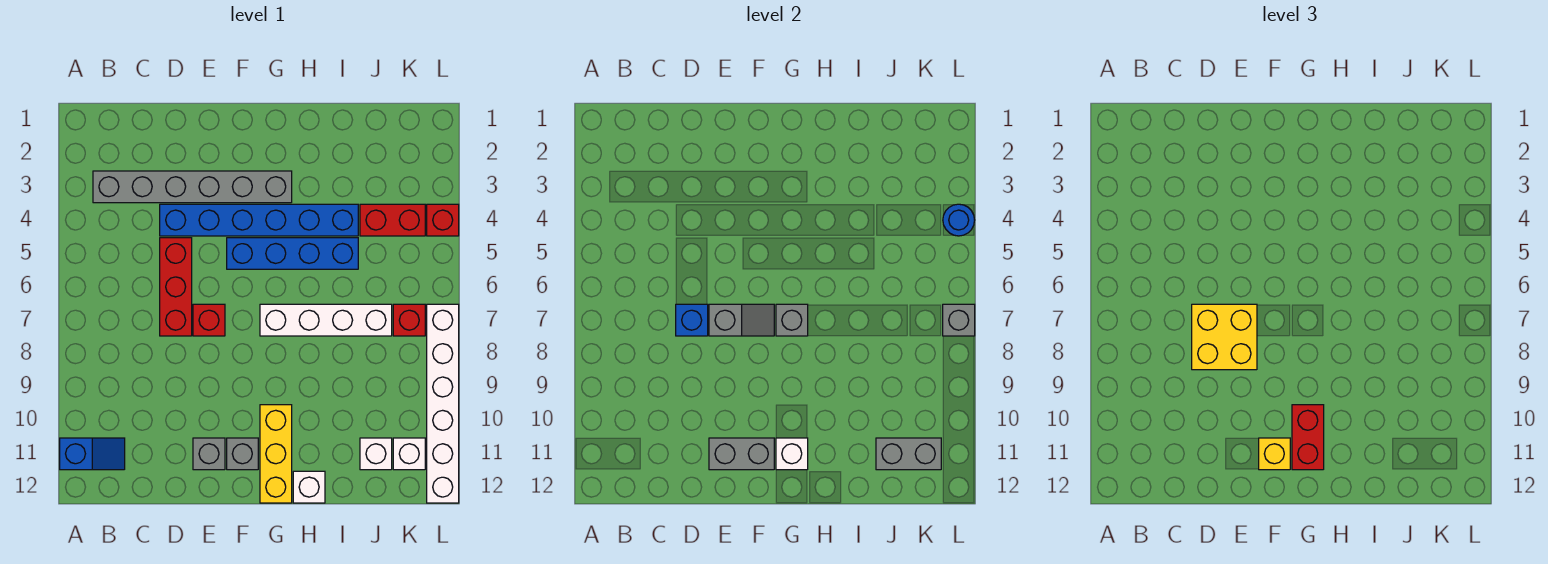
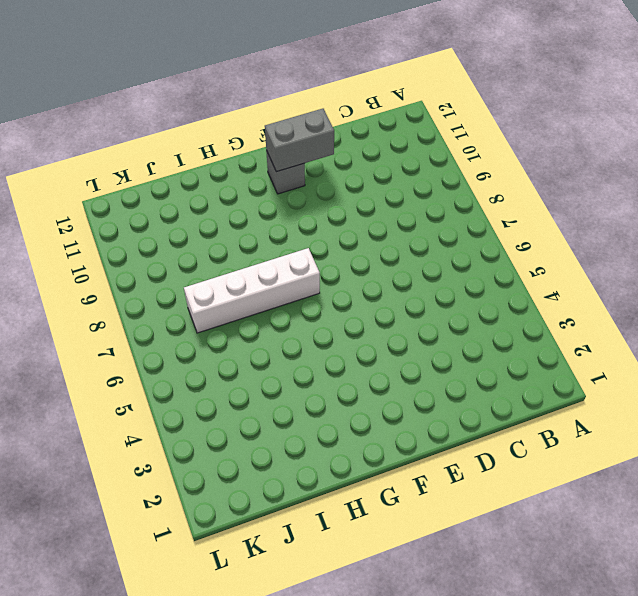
none -> blue slope A11:B11 level 1 top A
none -> grey brick B3:G3 level 1
none -> blue brick D4:I4 level 1

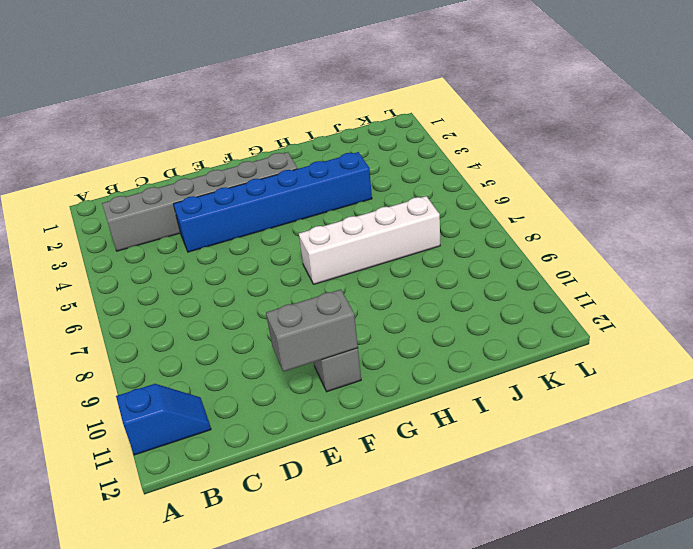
none -> red brick D5:D7 level 1
none -> red brick E7 level 1
none -> grey brick E11 level 1

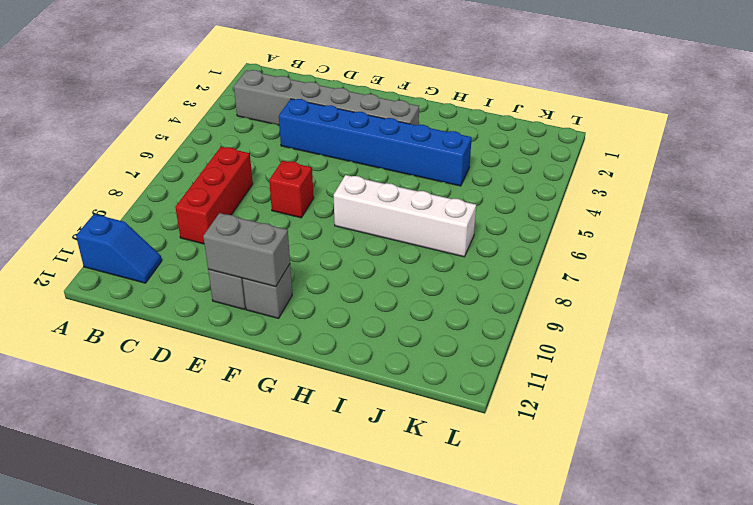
red brick C7:C9 level 1 -> red brick D5:D7 level 1
none -> blue brick F5:I5 level 1
none -> yellow brick G10:G12 level 1
none -> white brick H12 level 1

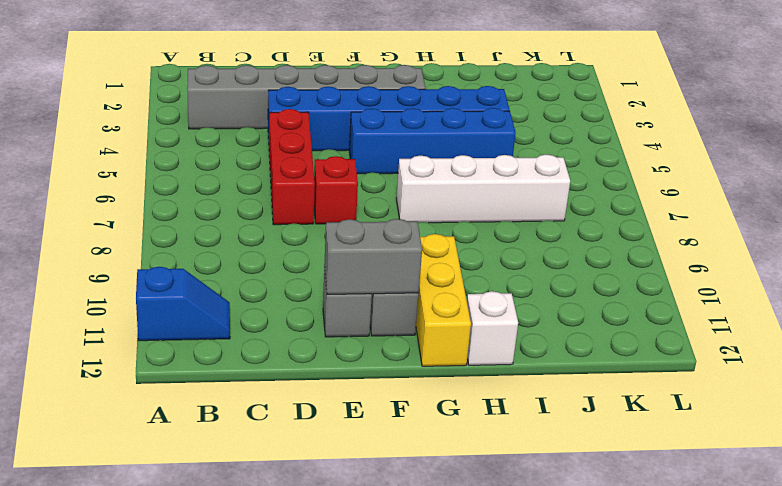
none -> red brick J4:K4 level 1
none -> white brick J11 level 1
none -> red brick K7 level 1

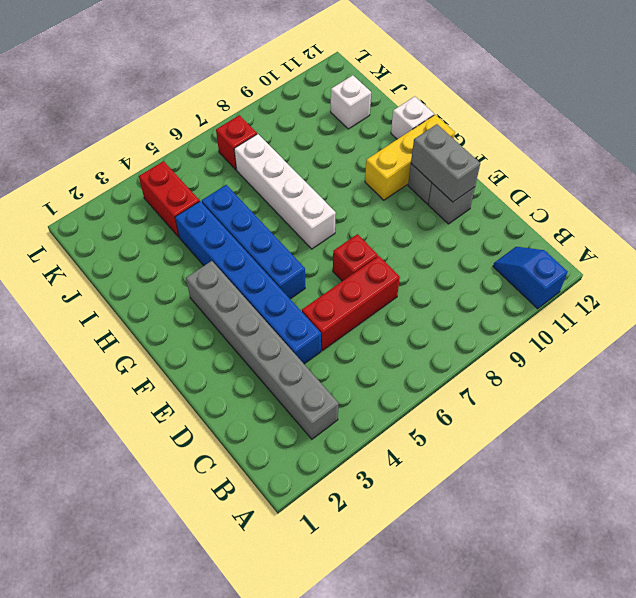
none -> white brick K11 level 1
none -> red brick L4 level 1
none -> white brick L7:L12 level 1

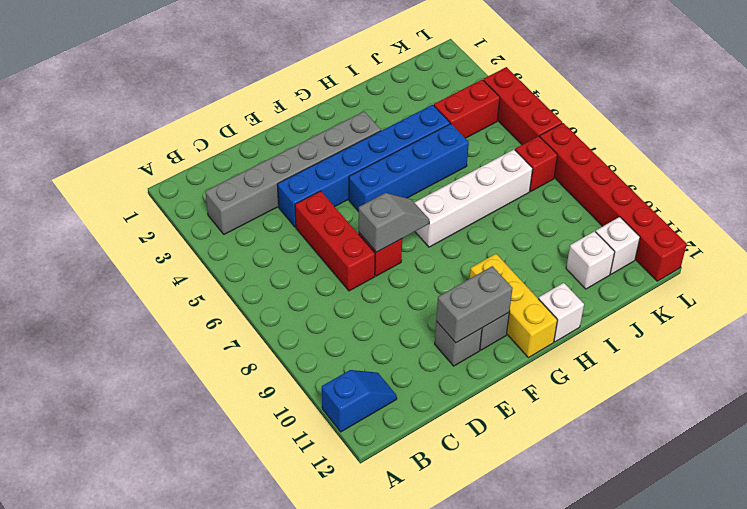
red brick L4:L6 level 1 -> red brick L4 level 1
red brick L7:L12 level 1 -> white brick L7:L12 level 1
none -> blue brick D7 level 2
none -> grey brick G7 level 2
none -> white brick G11 level 2

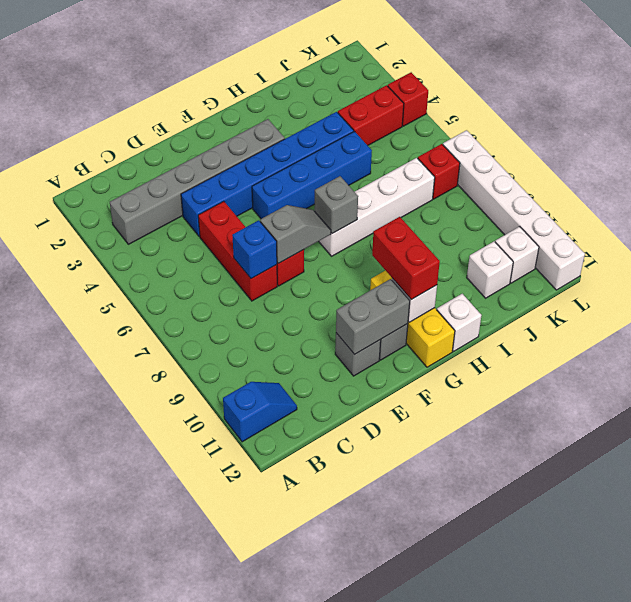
none -> grey brick J11:K11 level 2
none -> blue round brick L4 level 2
none -> grey brick L7 level 2

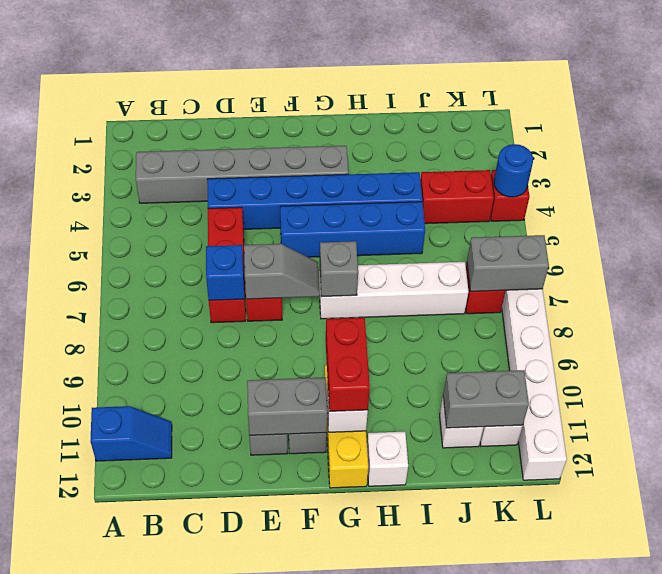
grey brick K7:L7 level 2 -> grey brick L7 level 2
none -> yellow brick D7:E8 level 3
none -> yellow brick F11 level 3

